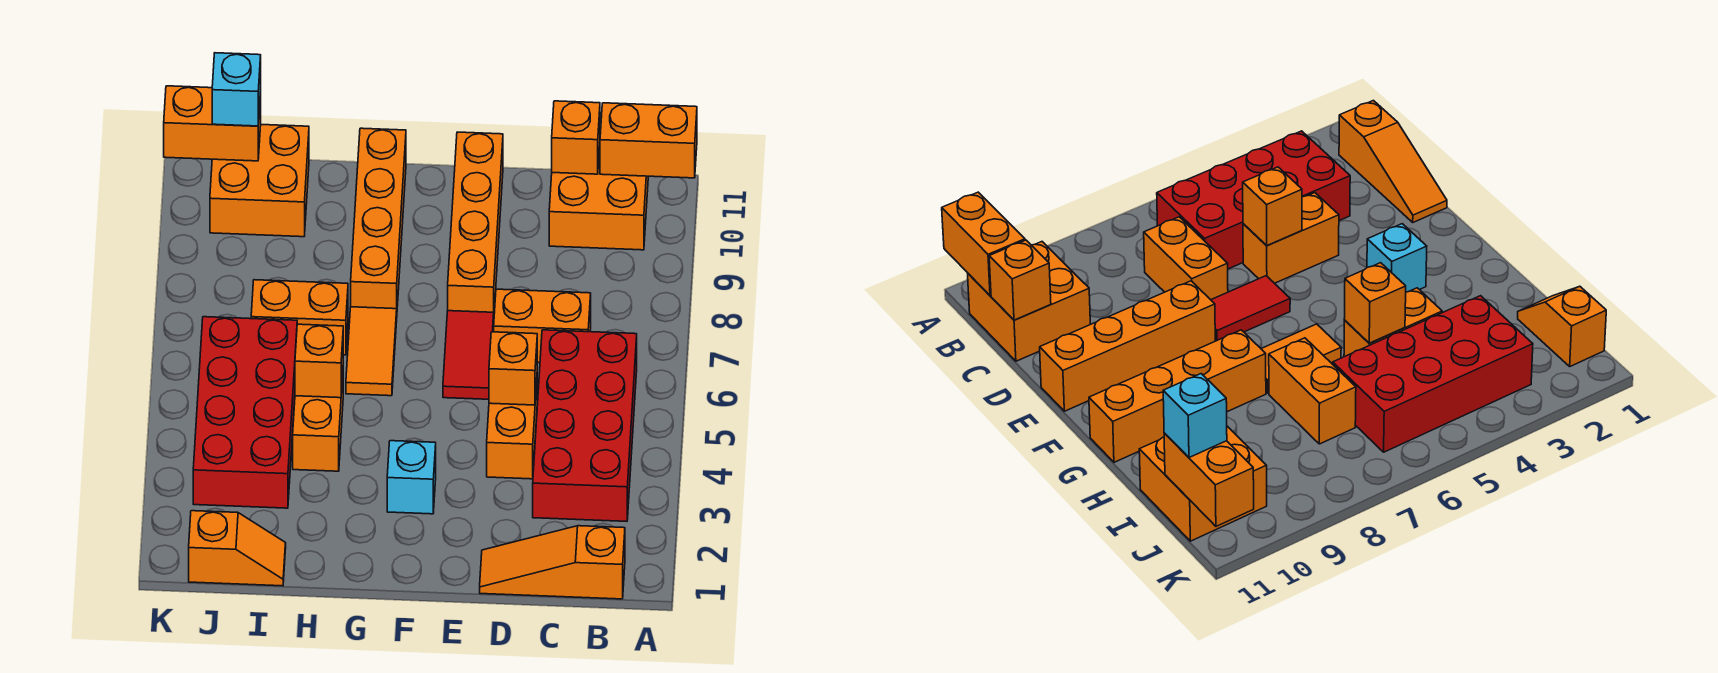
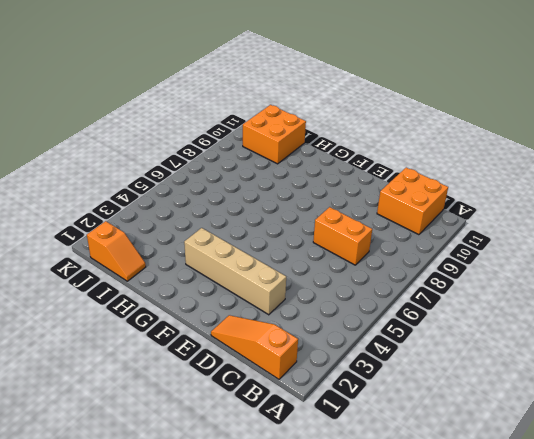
tan brick D3:G3 level 1 -> cyan brick F3 level 1
none -> red brick B3:C6 level 1
none -> orange brick D4:D5 level 1
none -> red tile E6:E7 level 1

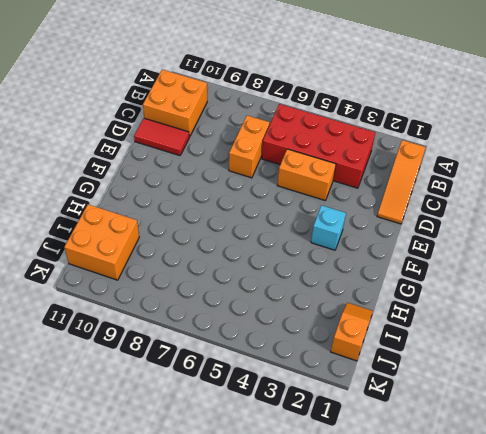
red tile D10:D11 level 1 -> red tile E6:E7 level 1
none -> orange brick E8:E11 level 1
none -> orange tile G6:G7 level 1
none -> orange brick G8:G11 level 1

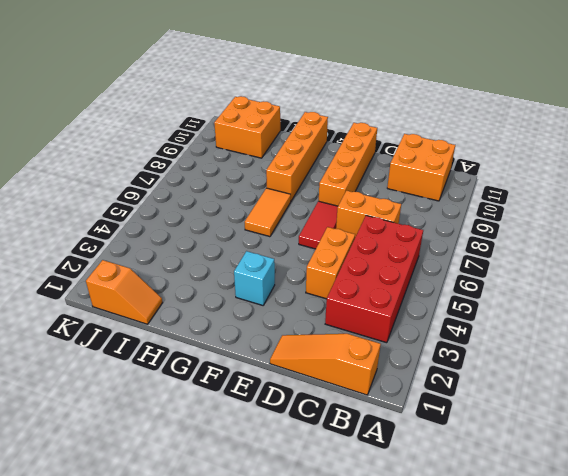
none -> orange brick H4:H5 level 1
none -> orange brick H7:I7 level 1
none -> red brick I3:J6 level 1

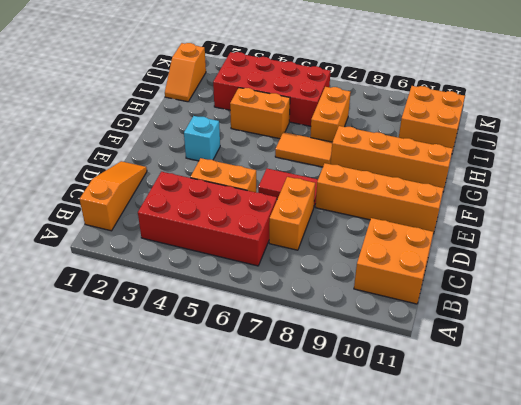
none -> orange brick A11:B11 level 2
none -> orange brick C11 level 2
none -> orange brick D5 level 2

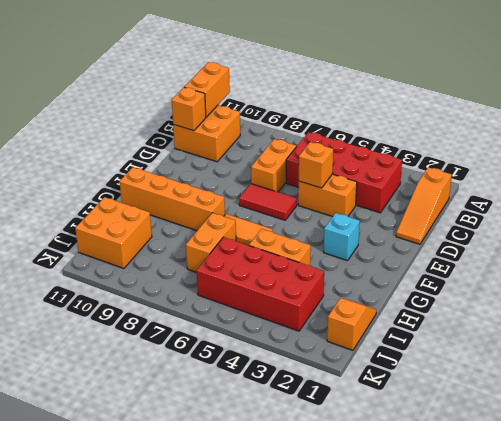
none -> orange brick E8:E11 level 1
none -> orange brick H5 level 2
none -> orange brick J11:K11 level 2

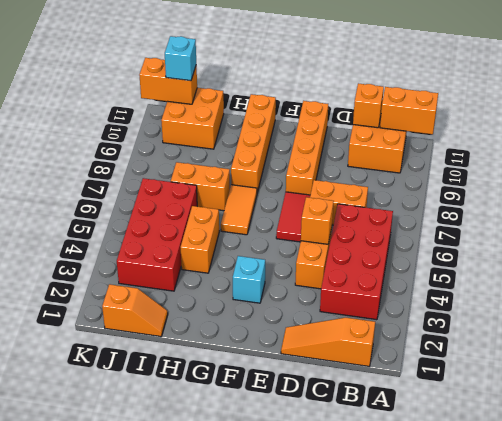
none -> orange brick H5 level 2

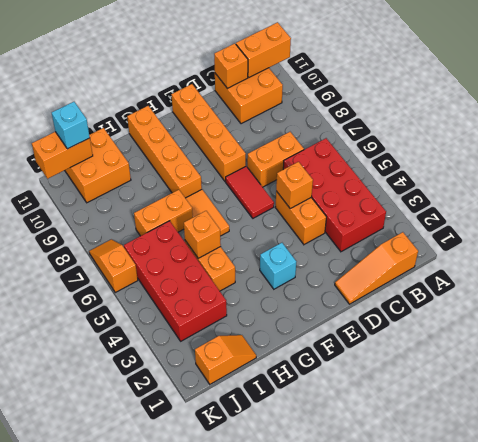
orange slope K6:K7 level 1 top 6 -> none

